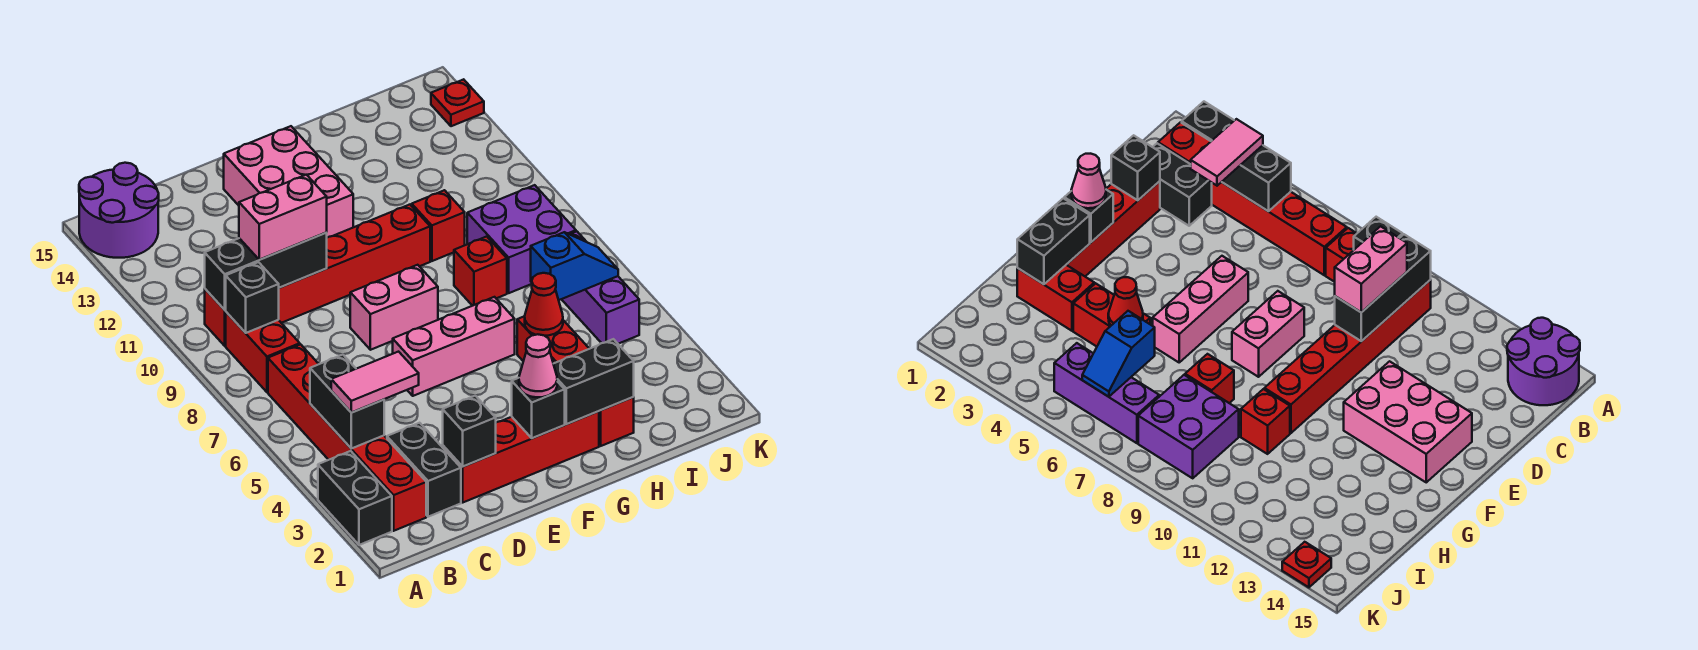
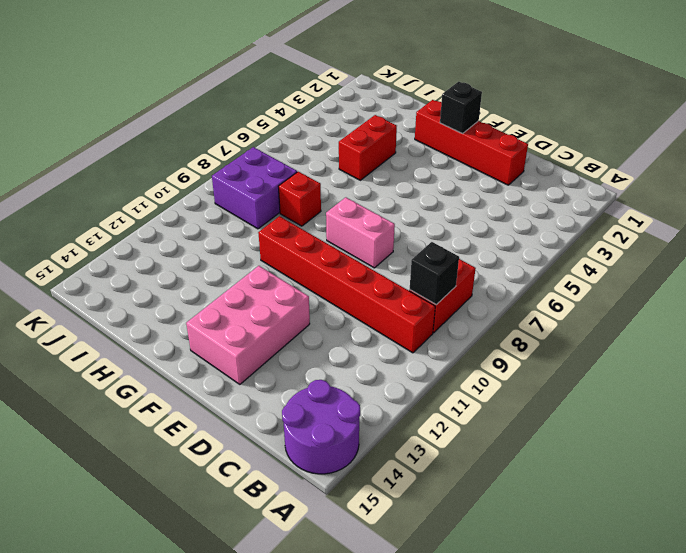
none -> black brick A2:A3 level 1
none -> red brick B2:B7 level 1
none -> black brick C2:C3 level 1

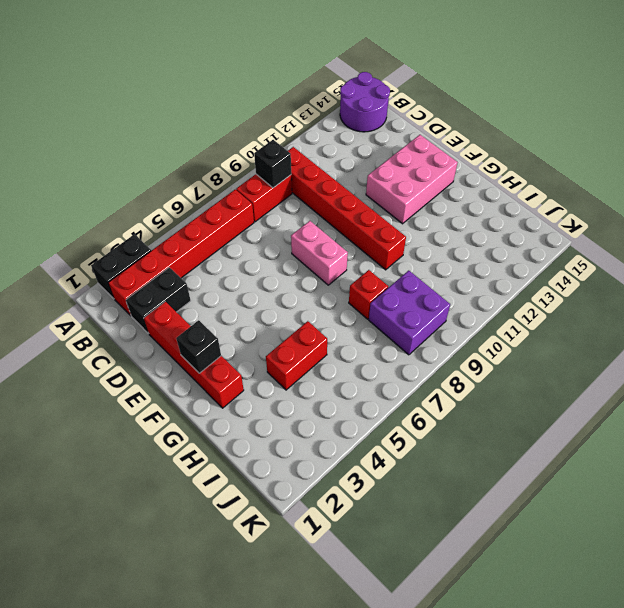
none -> pink brick E6:G6 level 1
none -> red brick H2:H3 level 1
none -> red brick H10 level 1

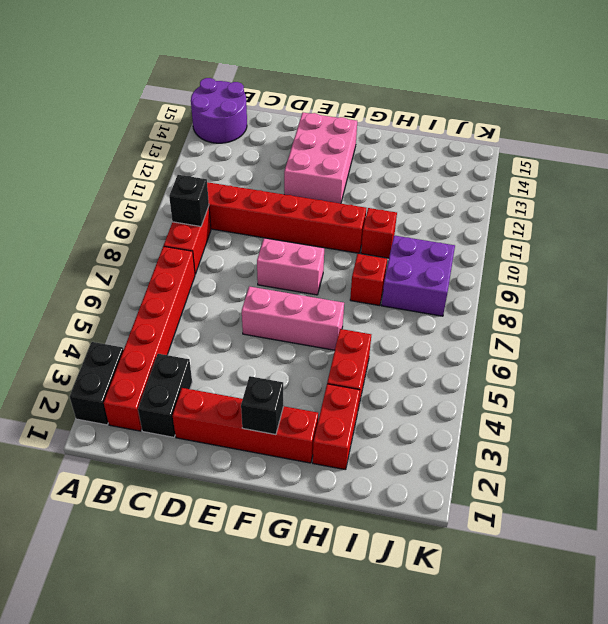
none -> purple brick J5:J7 level 1
none -> red plate K14 level 1
none -> black brick B4:B5 level 2

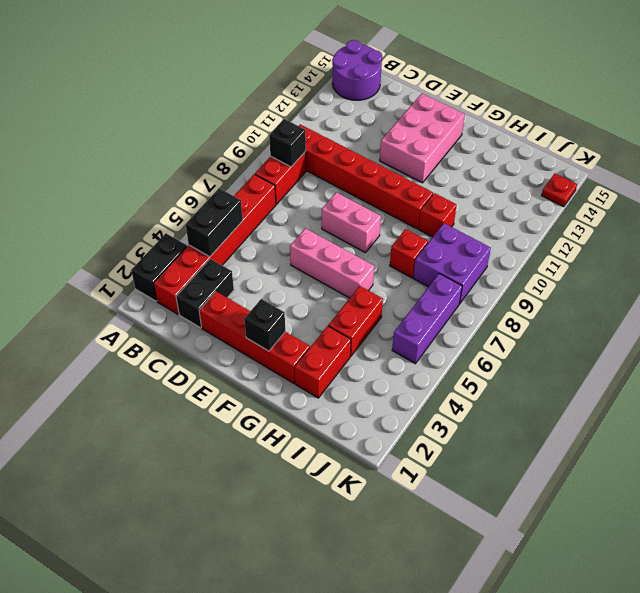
none -> black brick B10:D10 level 2
none -> black brick D2 level 2
none -> black brick G2:H2 level 2

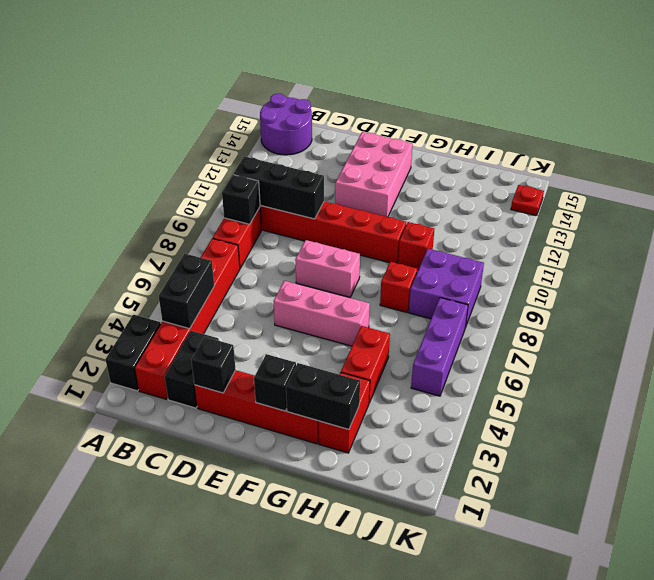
none -> red cone H5 level 2
none -> blue slope I6:J6 level 2 top I
none -> pink tile B4:C4 level 3

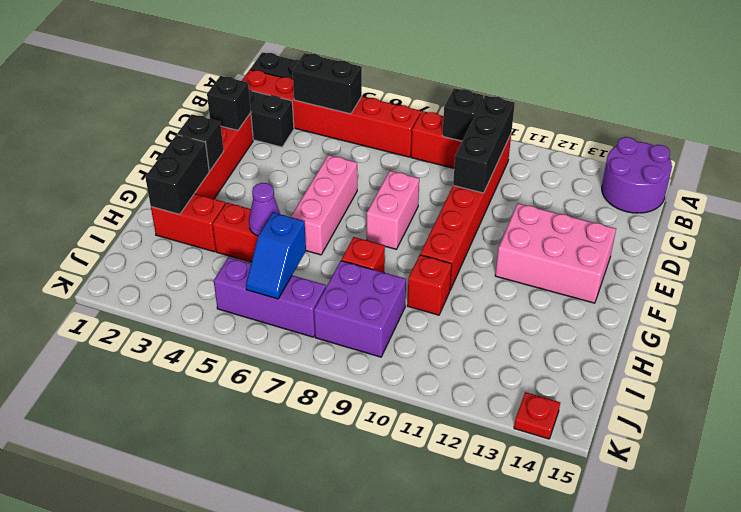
purple cone H5 level 2 -> red cone H5 level 2
none -> pink tile B4:C4 level 3
none -> pink brick C10:D10 level 3
none -> pink cone F2 level 3

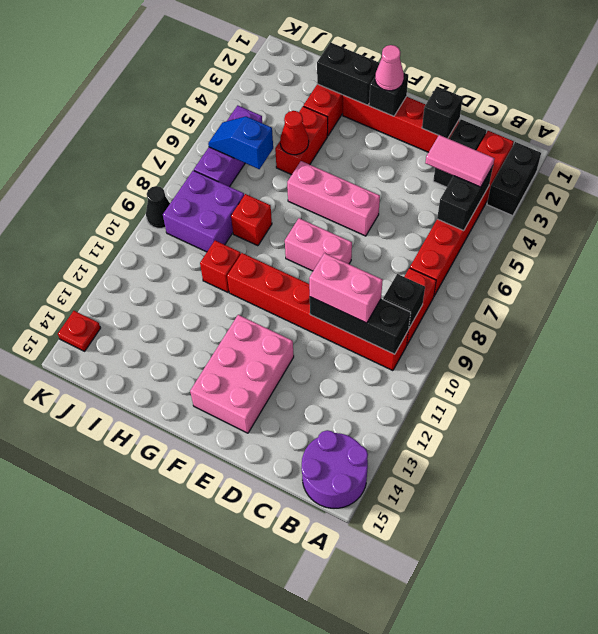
black cone K9 level 1 -> none

